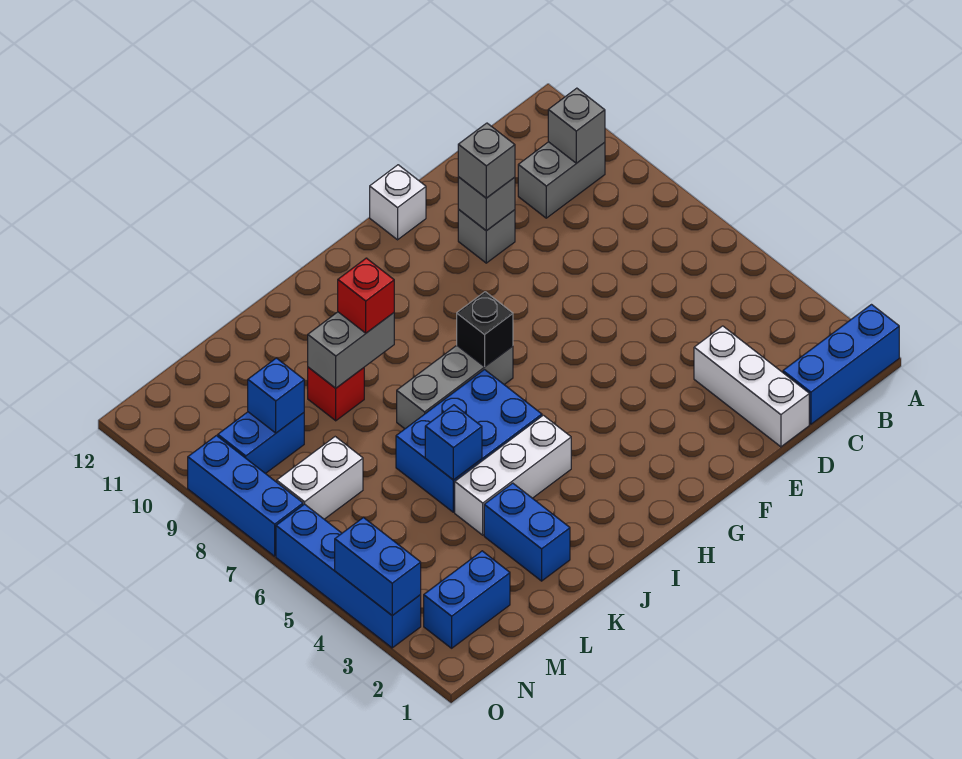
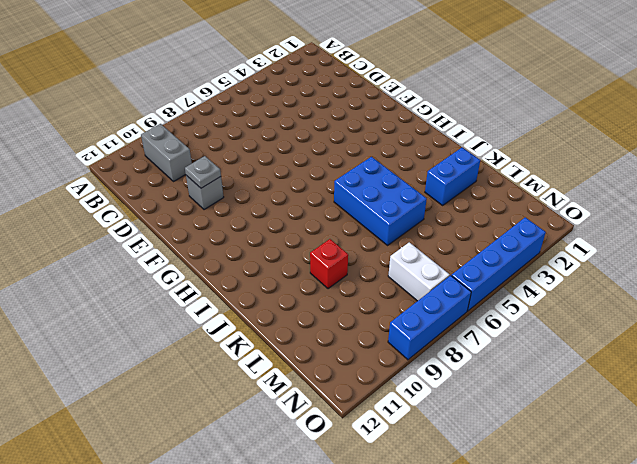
grey plate E10 level 2 -> grey brick E10 level 2
none -> blue brick A1:C1 level 1
none -> white brick D1:D3 level 1
none -> white brick F12 level 1

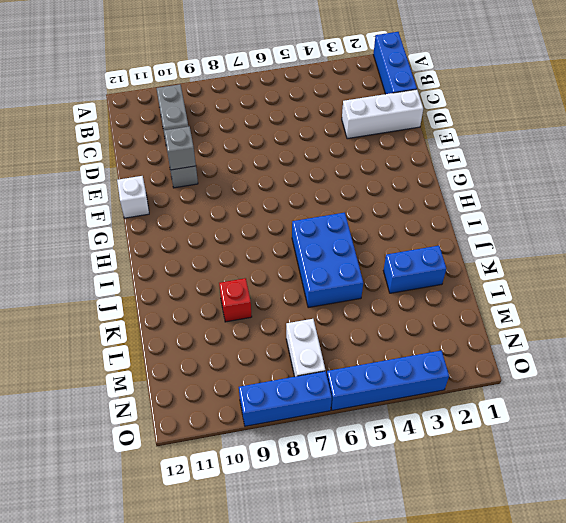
none -> grey brick H7:J7 level 1
none -> white brick I4:K4 level 1
none -> blue brick M2:N2 level 1

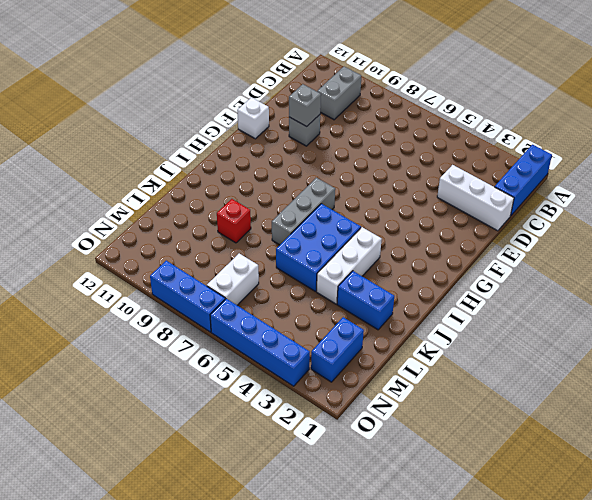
none -> blue brick M9:N9 level 1
none -> grey brick B10 level 2
none -> black brick H7 level 2

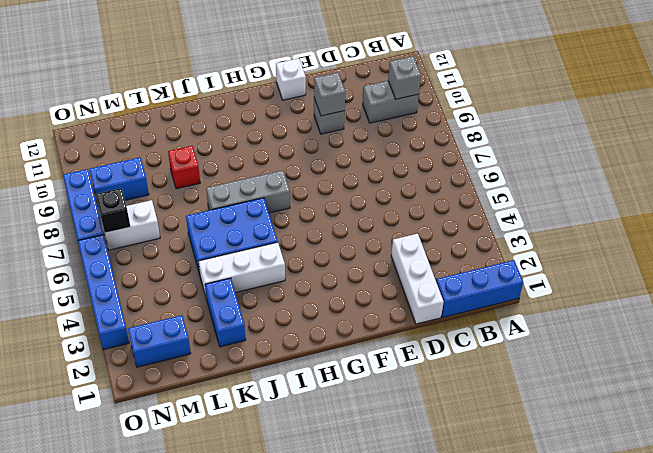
black brick N7 level 2 -> black brick H7 level 2
none -> grey brick J9:K9 level 2
none -> blue brick K5 level 2
none -> blue brick M9 level 2

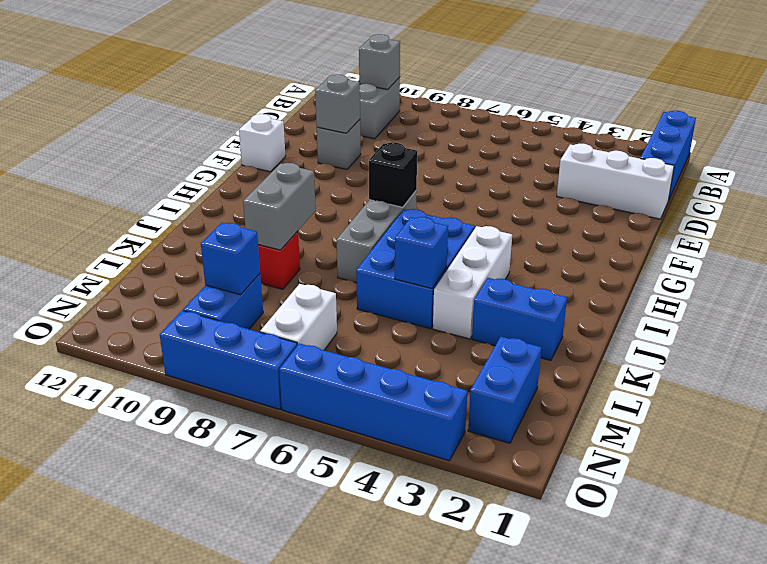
none -> blue brick O3:O4 level 2
none -> grey brick E10 level 3
none -> red brick J9 level 3

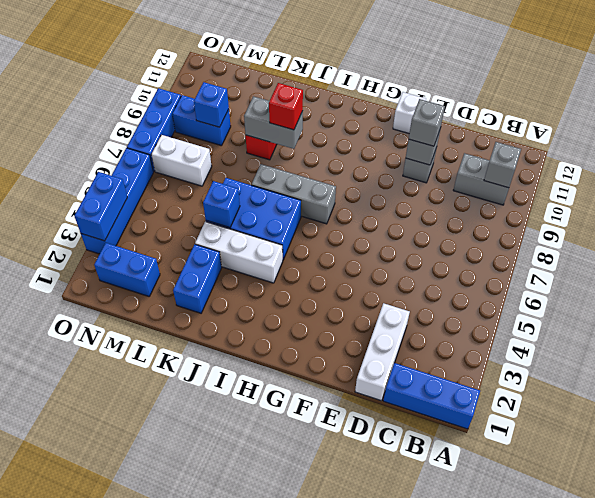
none -> black brick H7 level 2

